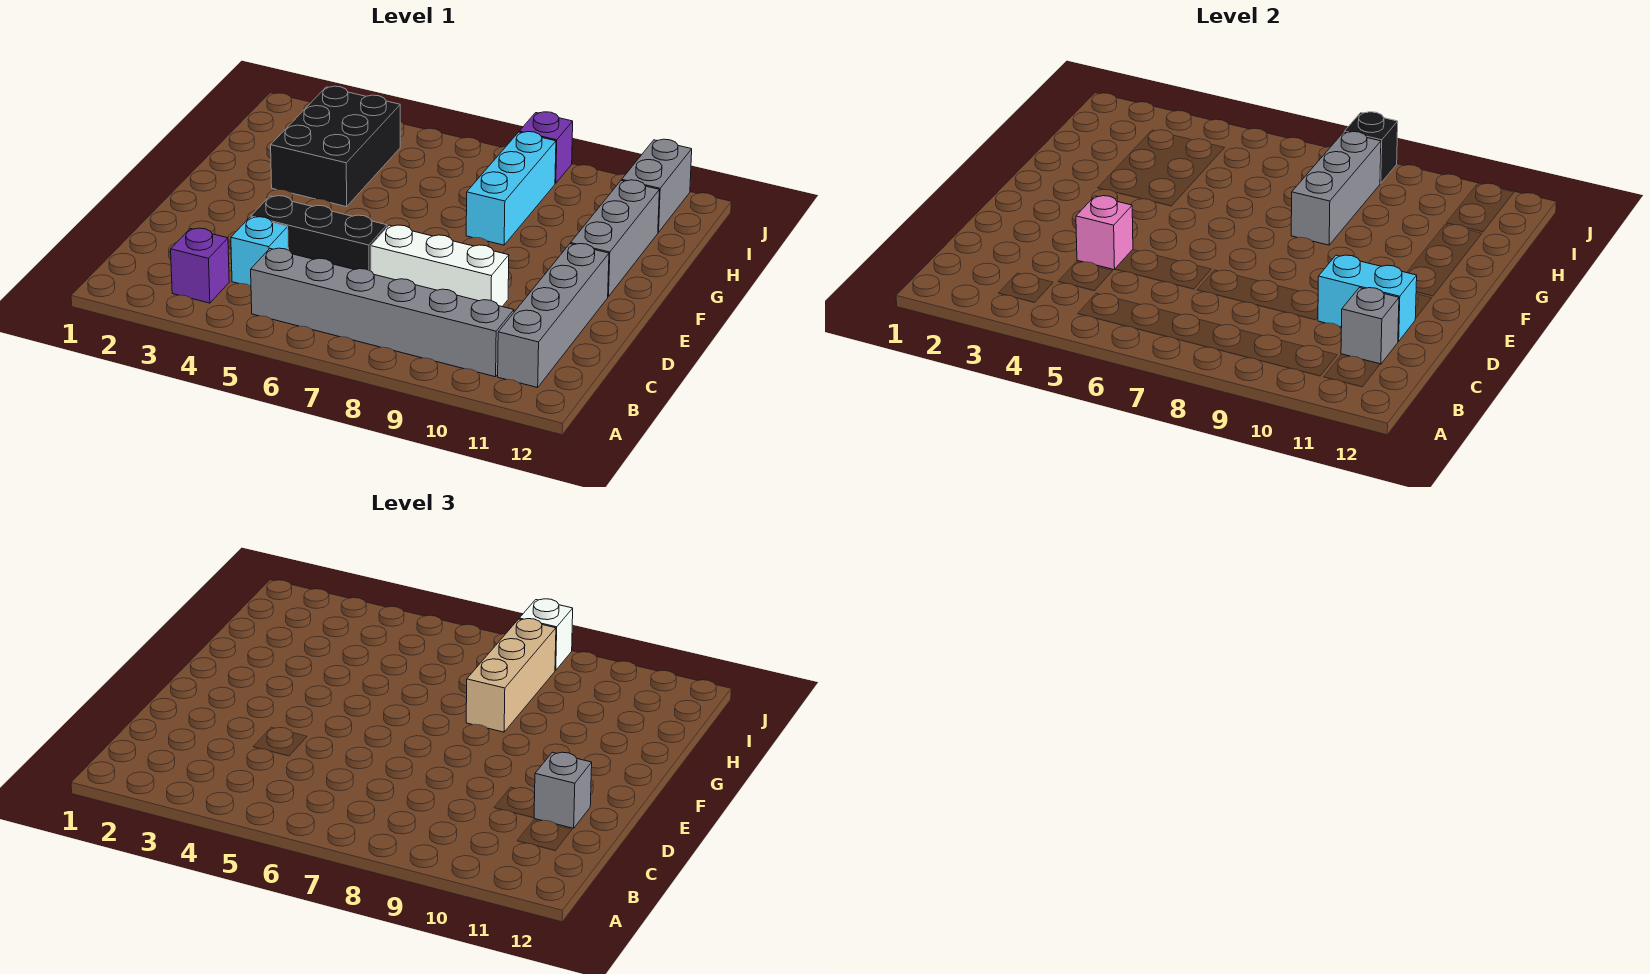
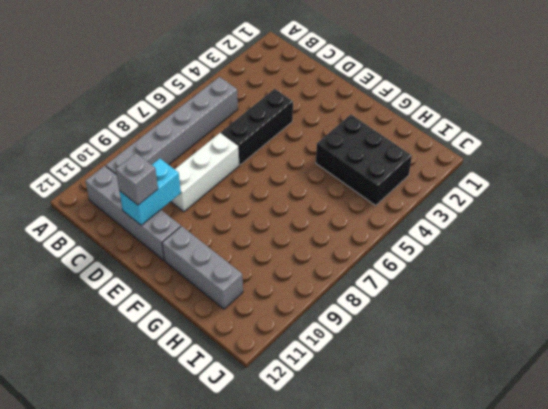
none -> purple brick B3 level 1
none -> cyan brick C4 level 1
none -> cyan brick G8:I8 level 1

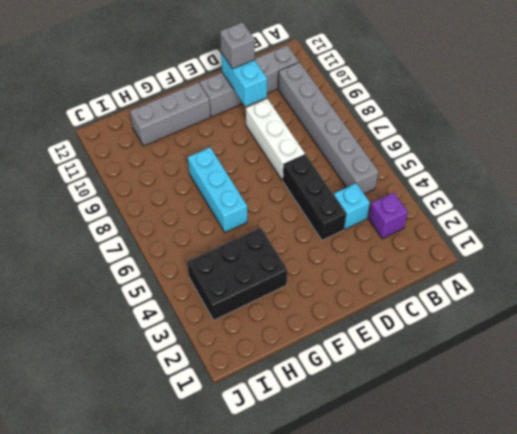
cyan brick G6:G8 level 1 -> cyan brick G8:I8 level 1
none -> grey brick I11:J11 level 1
none -> purple brick J8 level 1
none -> grey brick C11 level 2

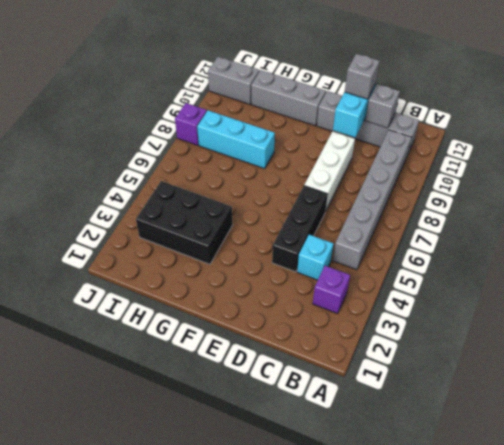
none -> pink brick D4 level 2
none -> grey brick G8:I8 level 2
none -> black brick J8 level 2

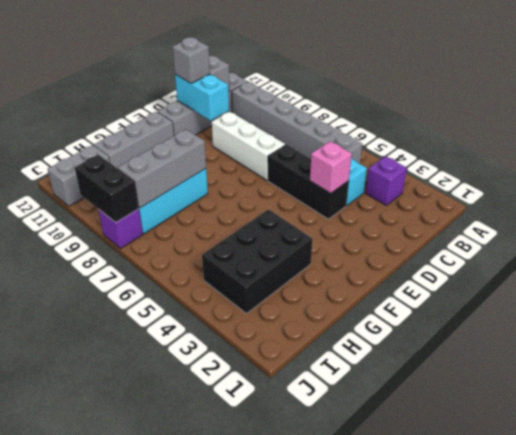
black brick J8:J9 level 2 -> black brick J8 level 2
none -> tan brick G8:I8 level 3
none -> white brick J8 level 3

